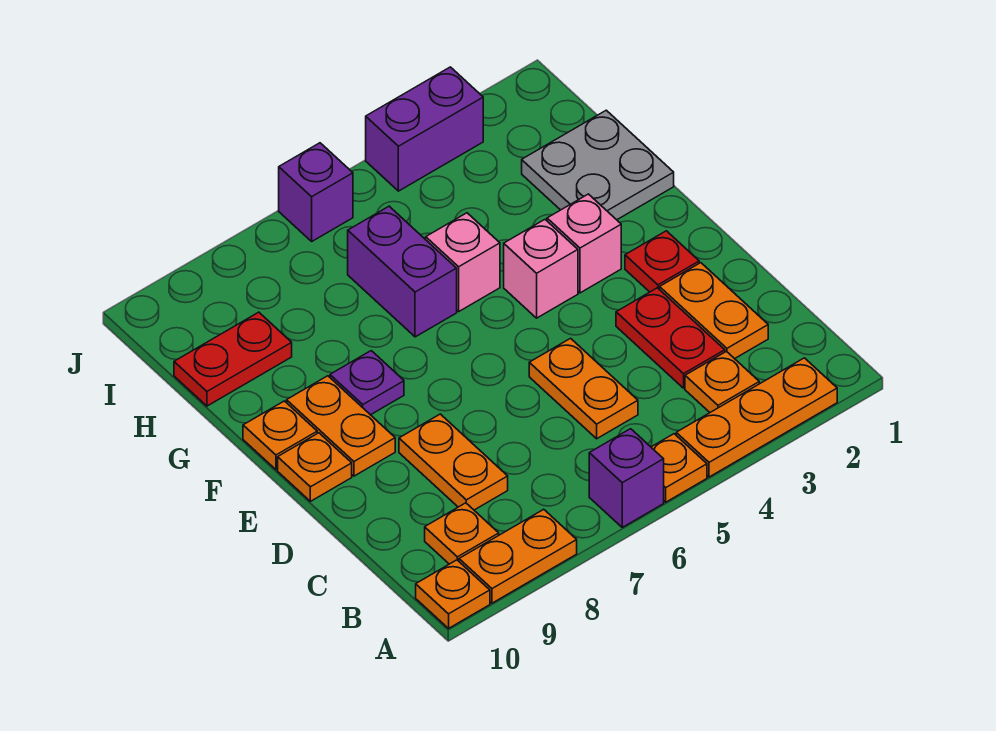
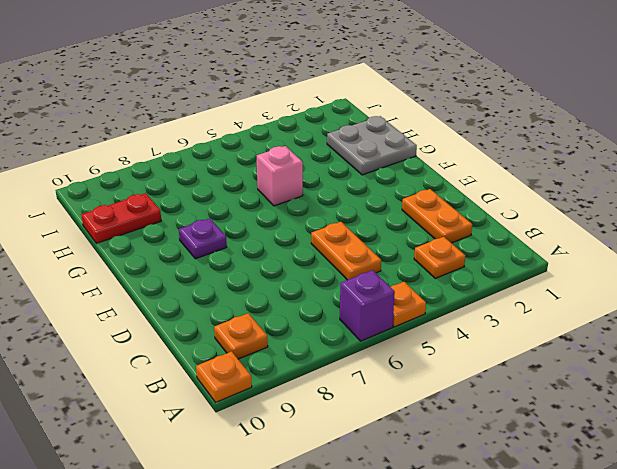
none -> orange plate A2:A4 level 1
none -> orange plate A8:A9 level 1
none -> red plate C3:D3 level 1

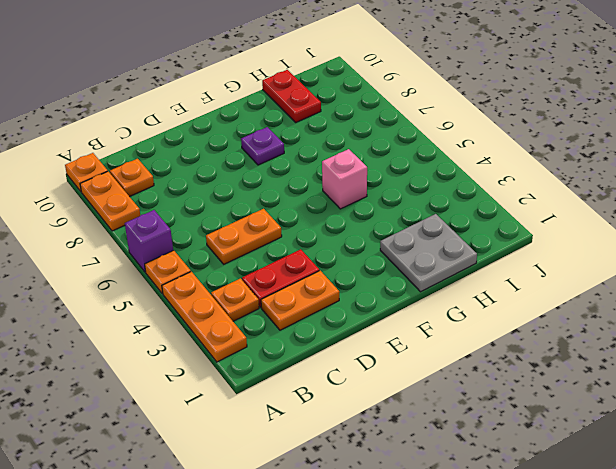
none -> orange plate C8:D8 level 1
none -> red plate E2 level 1
none -> orange plate E9:F9 level 1

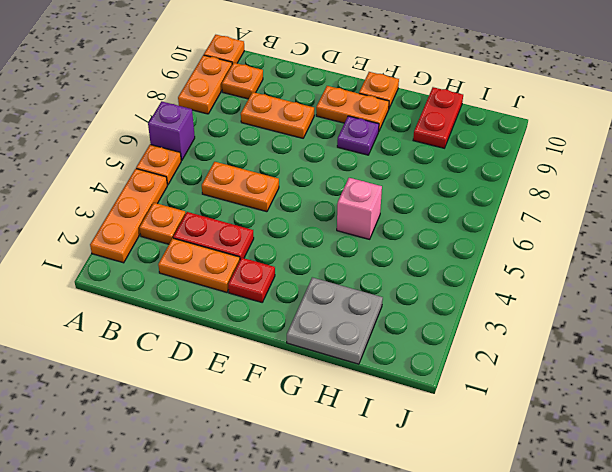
none -> orange plate E10 level 1
none -> pink brick F3 level 1
none -> pink brick F4 level 1

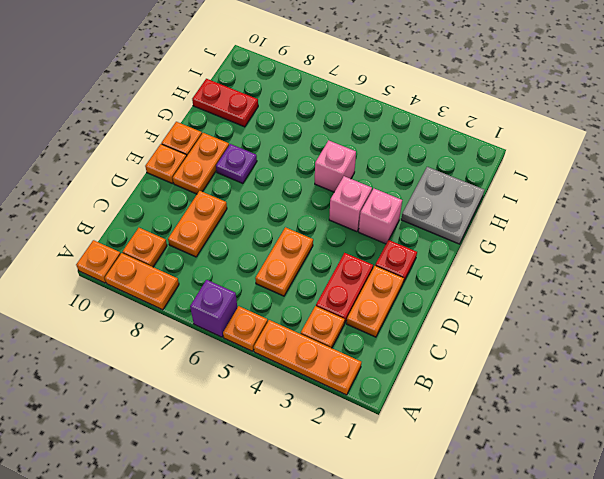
none -> purple brick G6:H6 level 1
none -> purple brick J3:J4 level 1
none -> purple brick J6 level 1

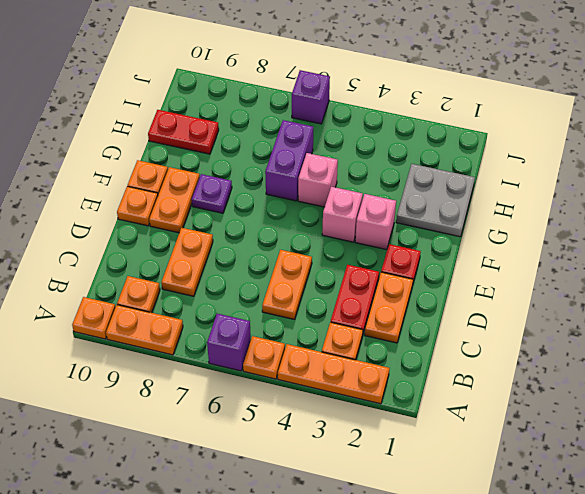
none -> purple brick J3:J4 level 1

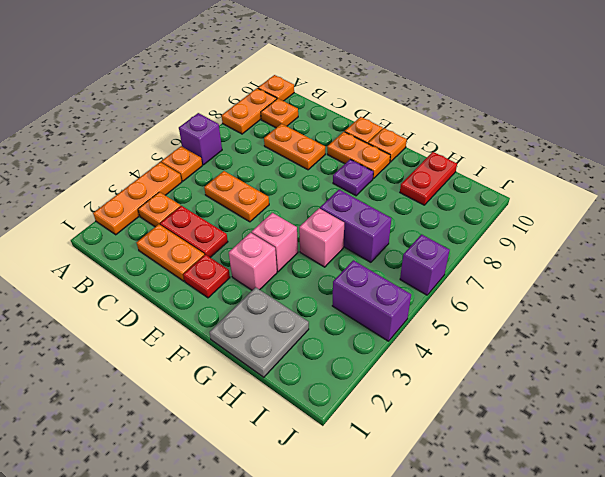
purple brick I4:J4 level 1 -> purple brick J3:J4 level 1

